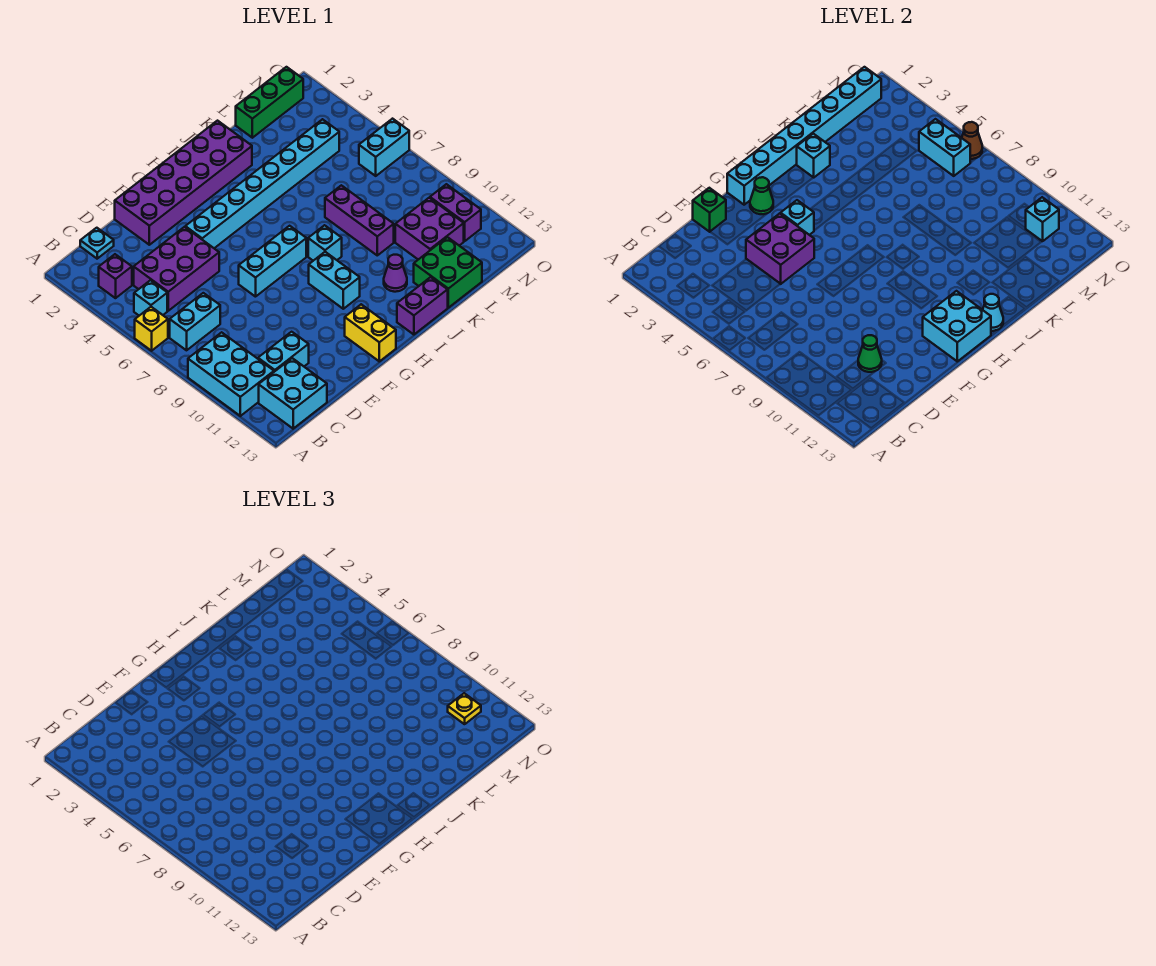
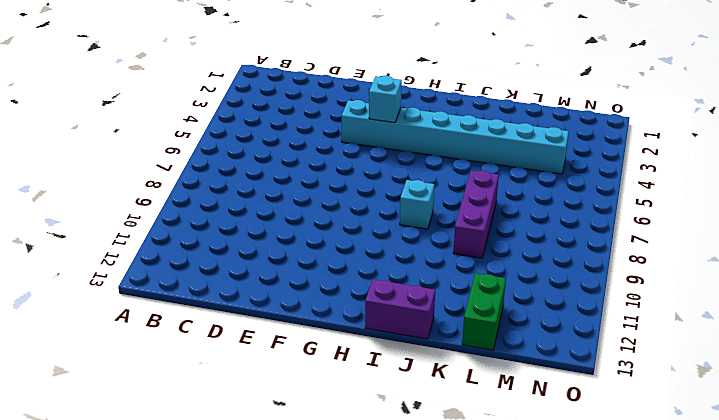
green brick L12:L13 level 1 -> green brick K12:L13 level 1
none -> yellow brick A6 level 1
none -> cyan brick A9:B11 level 1
none -> purple brick B3 level 1
none -> cyan brick B5 level 1

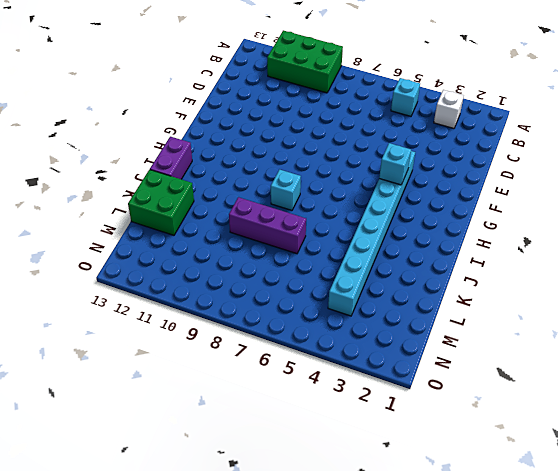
green brick A9:B11 level 1 -> cyan brick A9:B11 level 1
white brick B3 level 1 -> purple brick B3 level 1
none -> yellow brick A6 level 1
none -> cyan brick B7:C7 level 1
none -> cyan brick B12:C13 level 1
none -> cyan plate C1 level 1

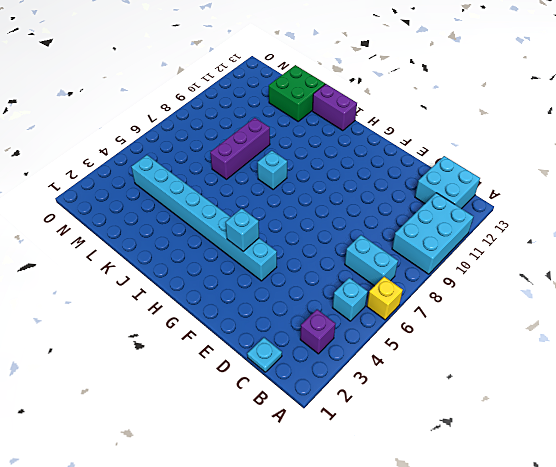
none -> purple brick C4:E5 level 1
none -> cyan brick C11:D11 level 1
none -> purple brick E1:J2 level 1
none -> cyan brick F7:H7 level 1

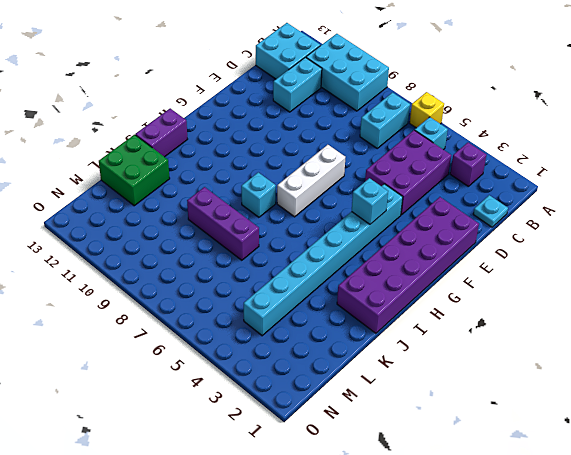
white brick F7:H7 level 1 -> cyan brick F7:H7 level 1
none -> yellow brick G12:G13 level 1
none -> cyan brick H9:H10 level 1
none -> purple cone J11 level 1
none -> green brick L1:N1 level 1

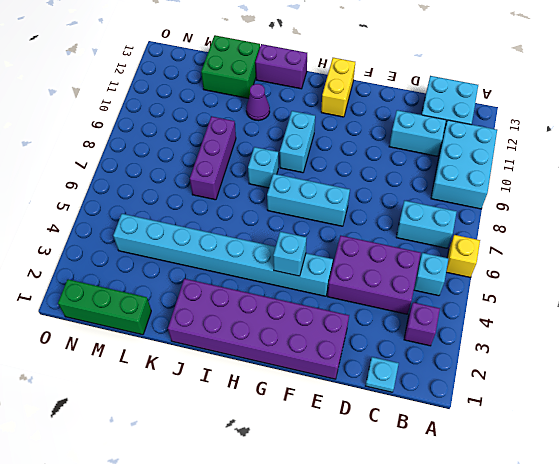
none -> purple brick L10:M11 level 1
none -> cyan brick N6:O6 level 1
none -> purple brick N10:N11 level 1
none -> green cone D11 level 2

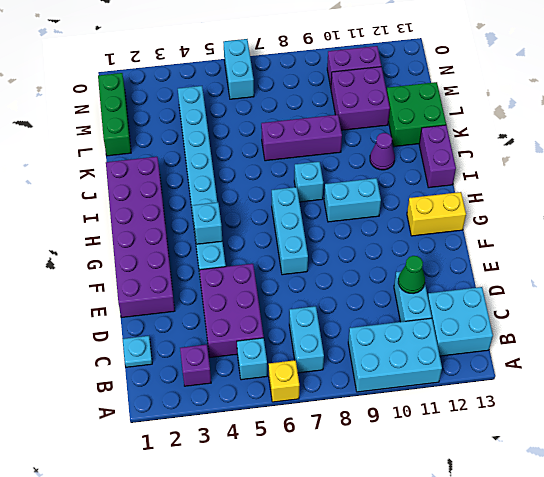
none -> green brick E1 level 2
none -> purple brick E4:F5 level 2
none -> cyan brick G1:N1 level 2
none -> green cone G2 level 2

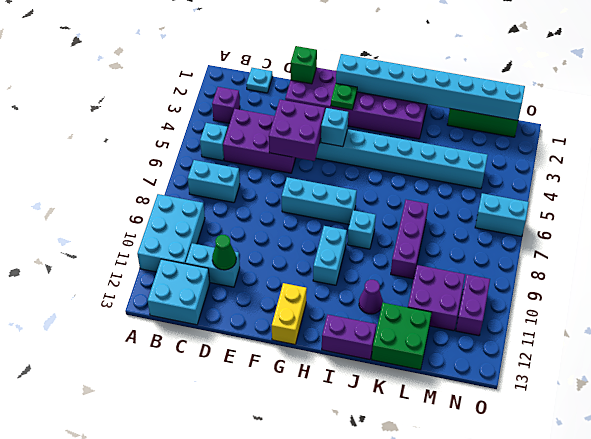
green plate G2 level 2 -> green cone G2 level 2
none -> yellow brick A6 level 1
none -> cyan brick G12:H13 level 2
none -> cyan cone I13 level 2
none -> cyan brick J2 level 2

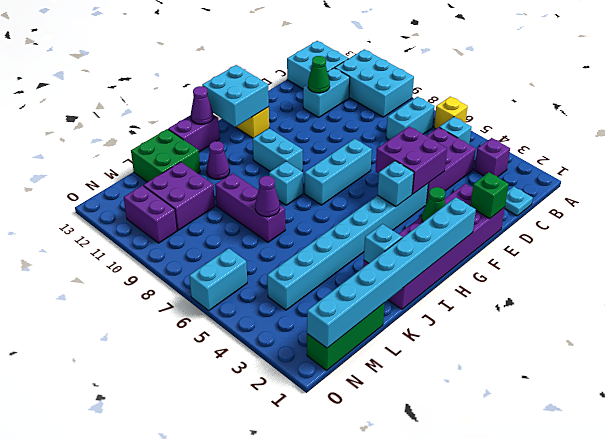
purple cone I13 level 2 -> cyan cone I13 level 2
purple cone K7 level 2 -> none
none -> cyan brick N5:N6 level 2
none -> cyan brick N11 level 2
none -> brown cone O6 level 2
none -> yellow plate N11 level 3

